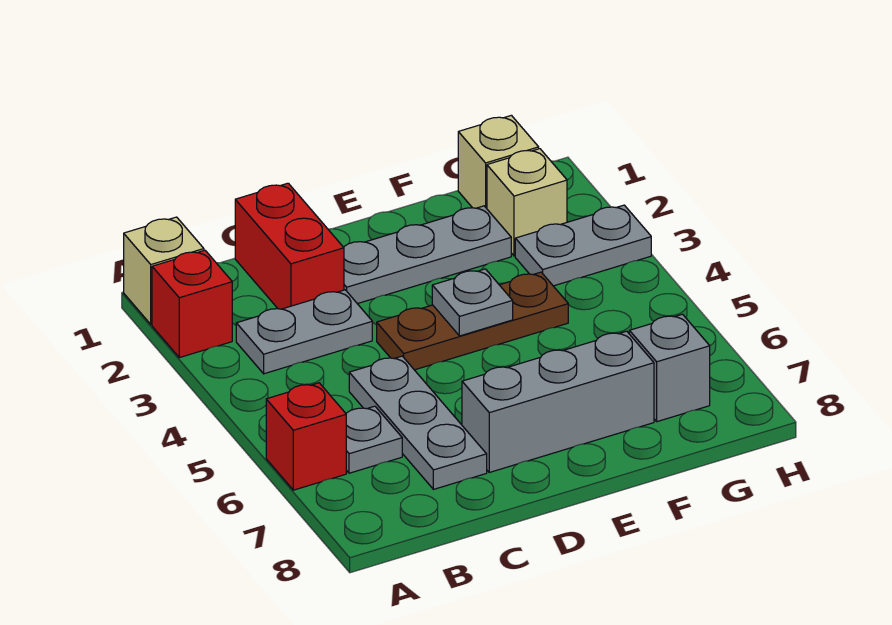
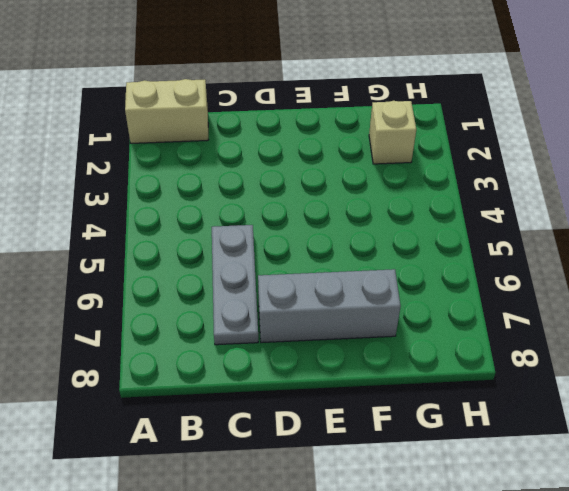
tan brick A1:B1 level 1 -> tan brick A1 level 1
none -> red brick A2 level 1
none -> red brick A6 level 1
none -> grey plate B3:C3 level 1

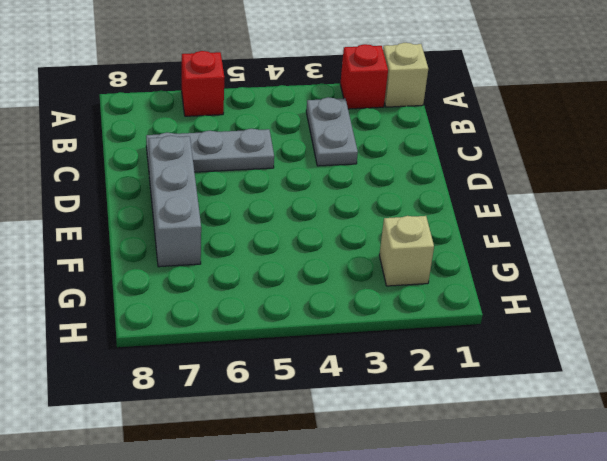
none -> grey plate B6 level 1
none -> red brick C1:C2 level 1
none -> grey plate D2:F2 level 1

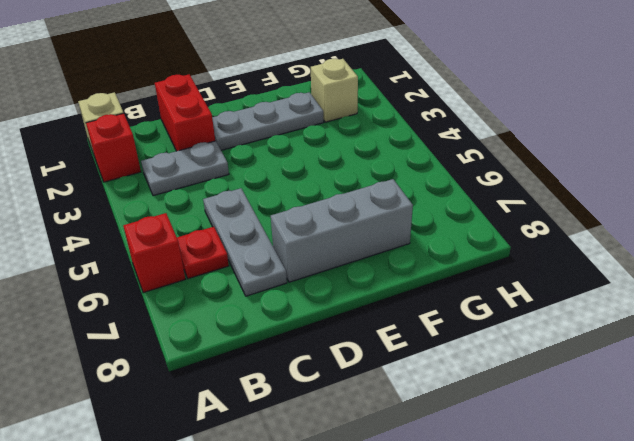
red plate B6 level 1 -> grey plate B6 level 1
none -> brown plate D4:F4 level 1
none -> tan brick G1 level 1
none -> grey plate G3:H3 level 1

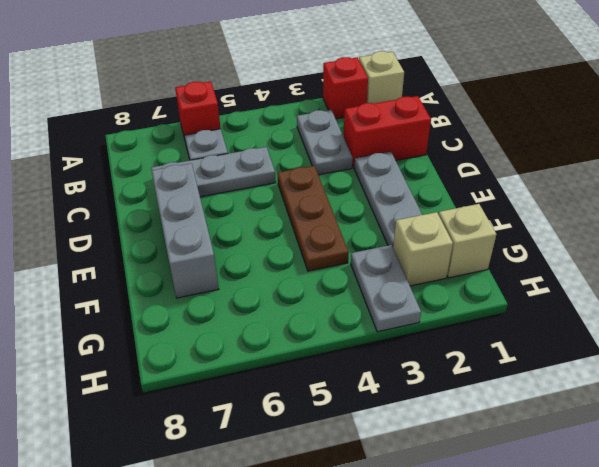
none -> grey brick G7 level 1
none -> grey plate E4 level 2

